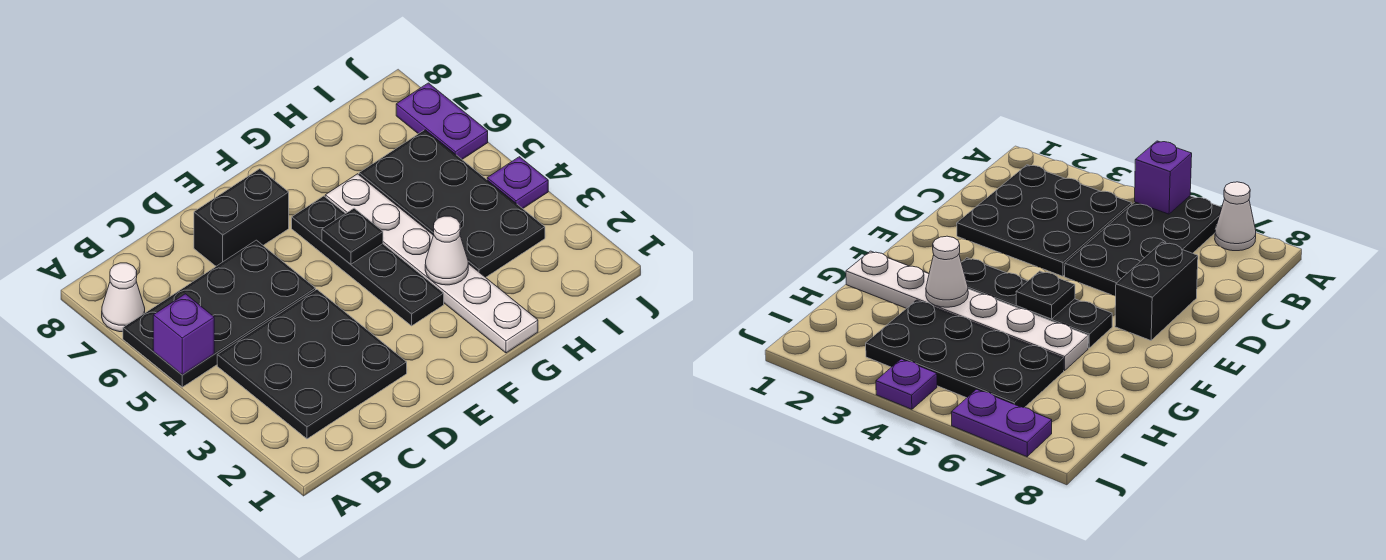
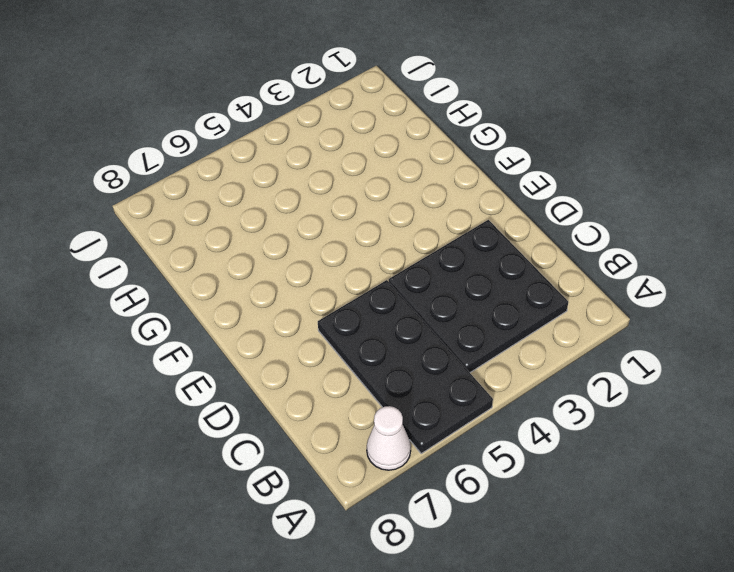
none -> black brick D7:E7 level 1
none -> black plate F3:F6 level 1
none -> white plate G1:G6 level 1

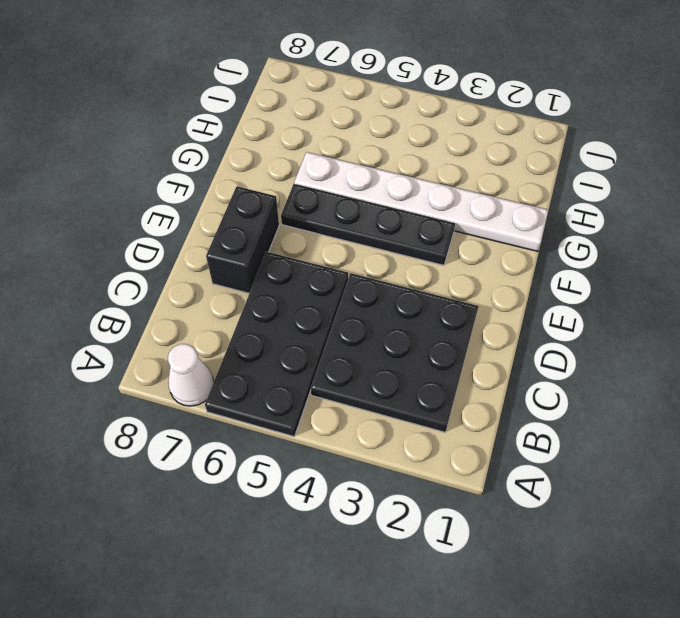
none -> black plate H3:I6 level 1
none -> purple plate J4 level 1
none -> purple plate J6:J7 level 1

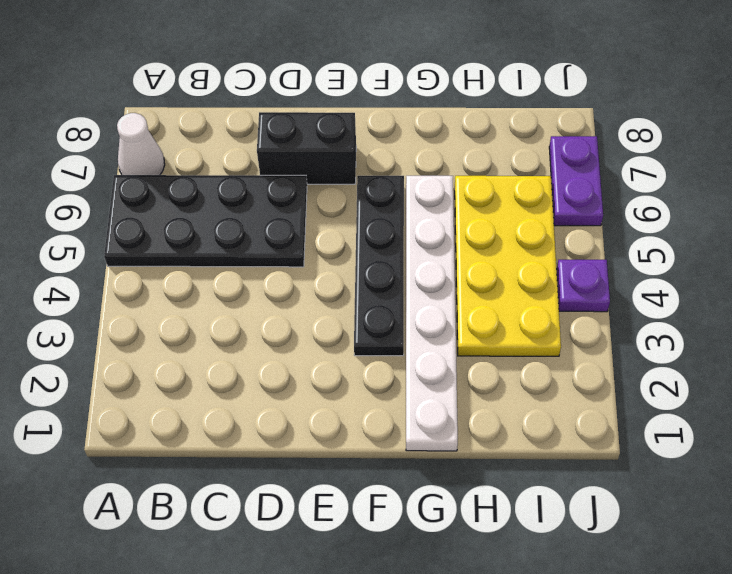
yellow plate H3:I6 level 1 -> black plate H3:I6 level 1
none -> black plate B2:D4 level 1
none -> purple brick A5 level 2
none -> black plate F5 level 2

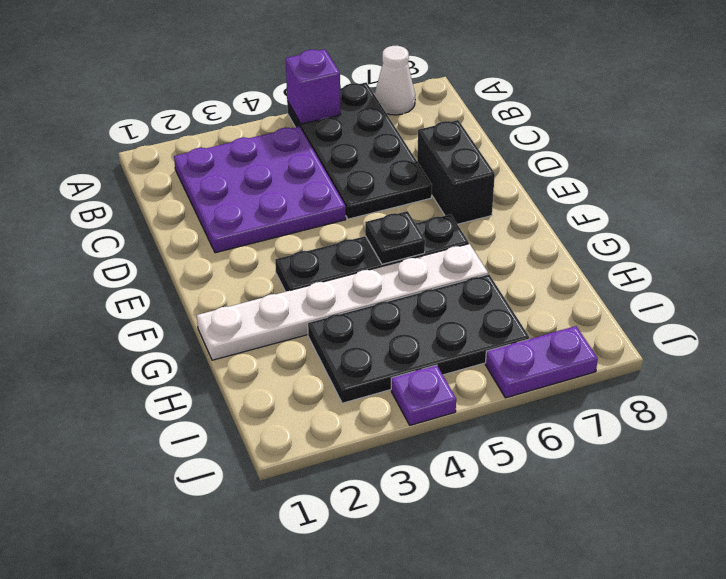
purple plate B2:D4 level 1 -> black plate B2:D4 level 1
none -> white cone G3 level 2

